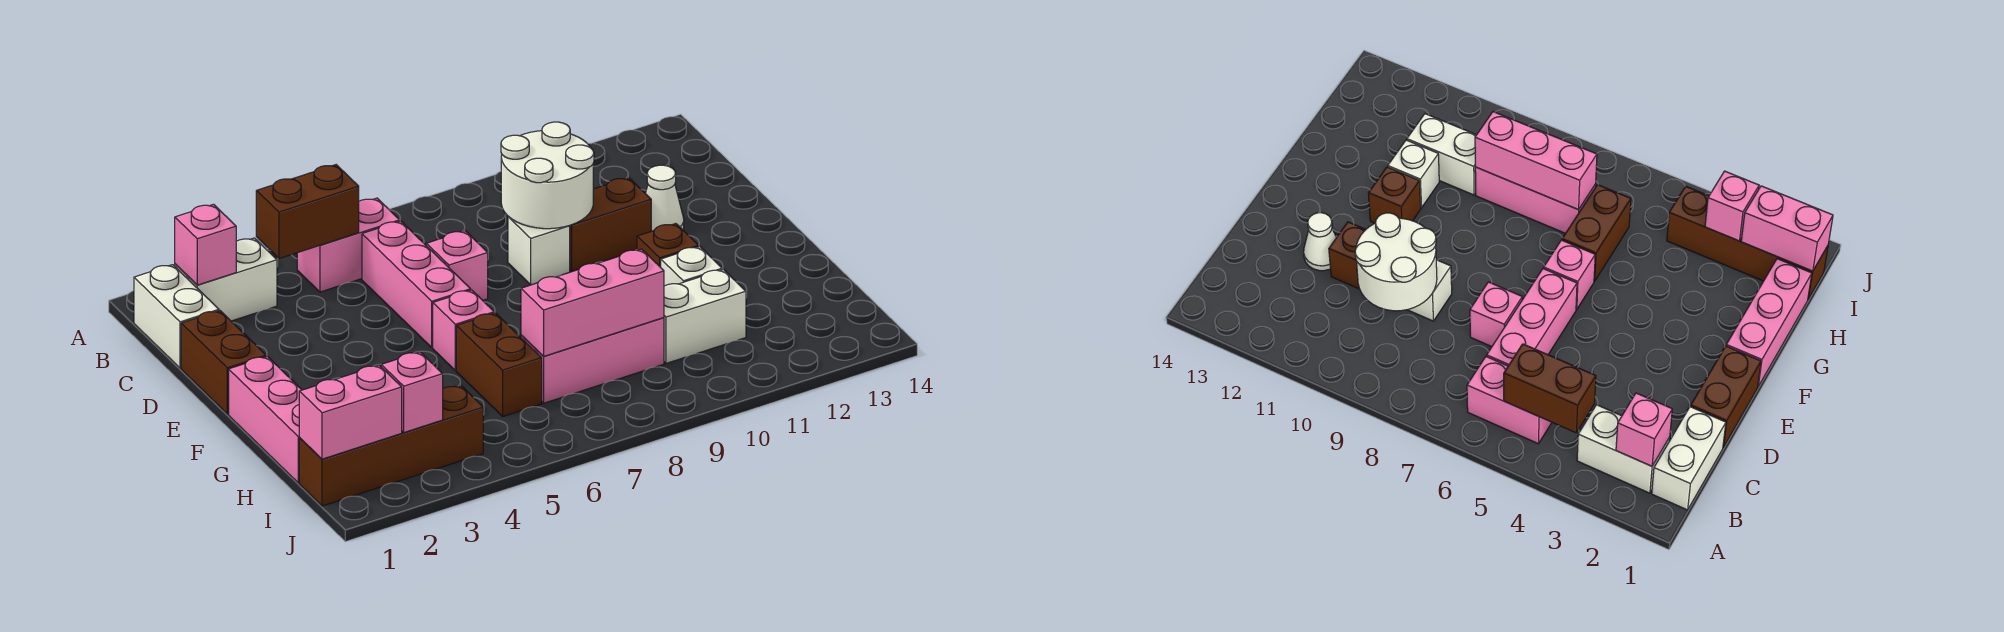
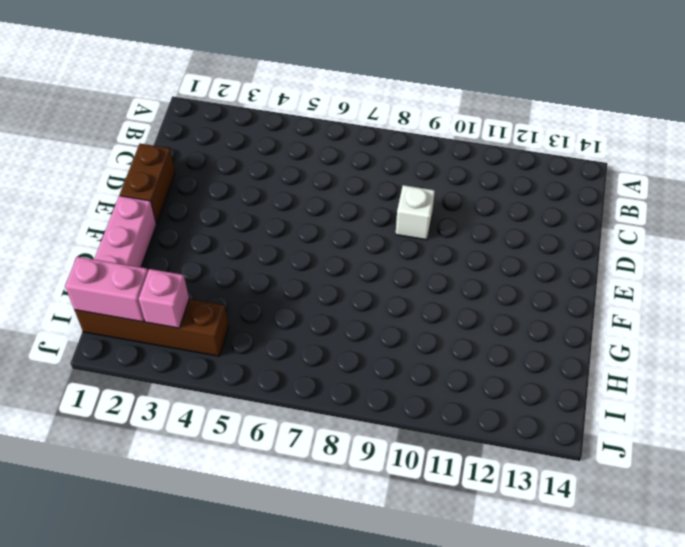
none -> white brick B1:C1 level 1
none -> white brick B2:B3 level 1
none -> pink brick B5:B6 level 1

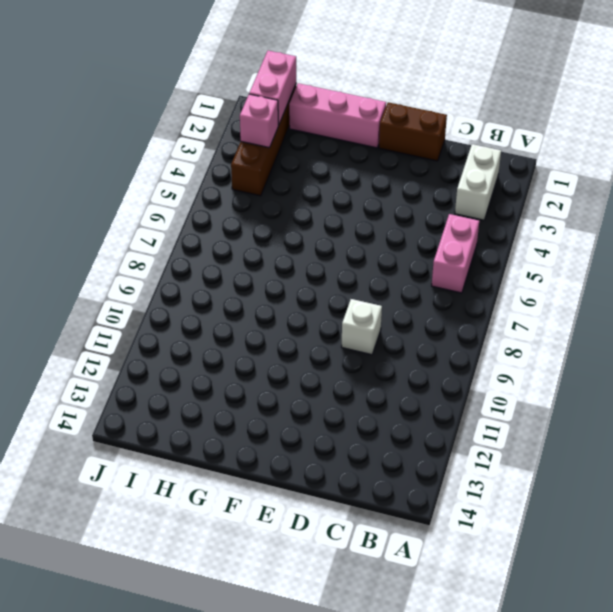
none -> white brick B1:C1 level 1
none -> pink brick C6:E6 level 1
none -> pink brick D7 level 1

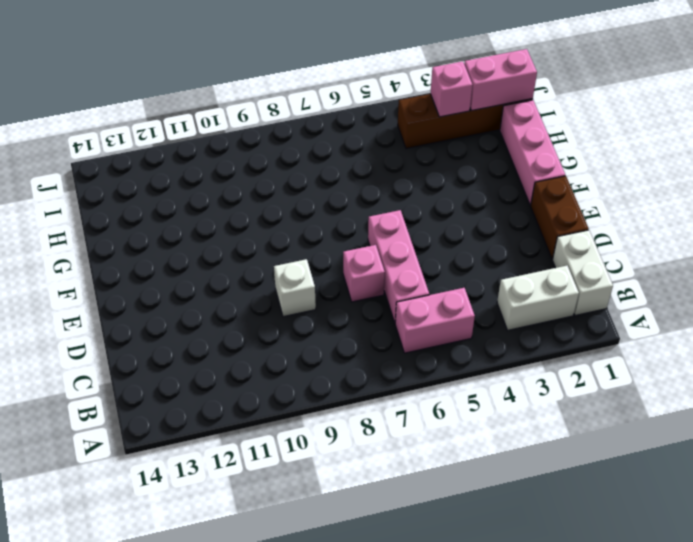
none -> brown brick D10:D11 level 1
none -> white cone D12 level 1
none -> pink brick F6 level 1

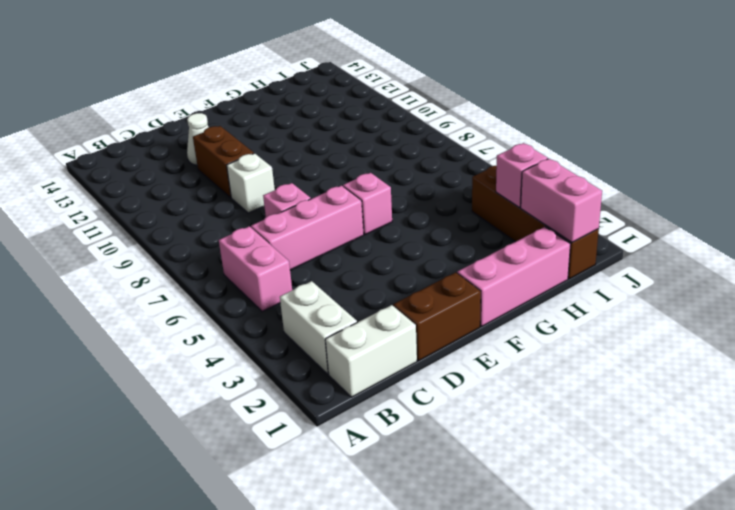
none -> brown brick F11 level 1
none -> brown brick G6:H6 level 1
none -> white brick G11 level 1

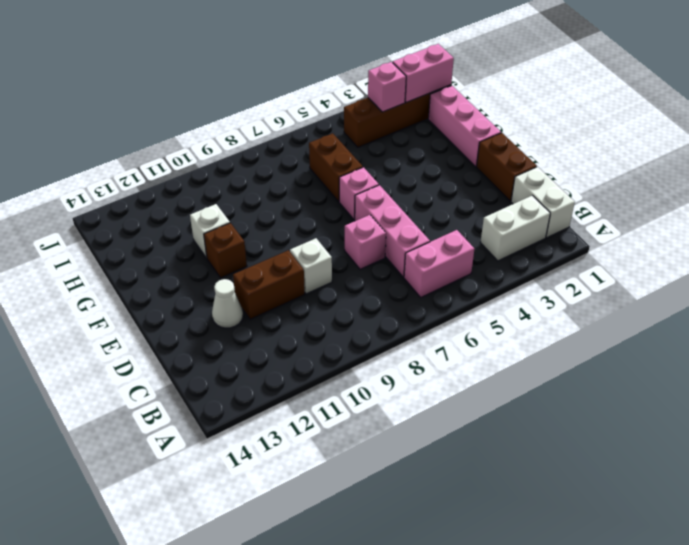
none -> pink brick H7:H9 level 1
none -> white brick H10:H11 level 1
none -> pink brick B2 level 2

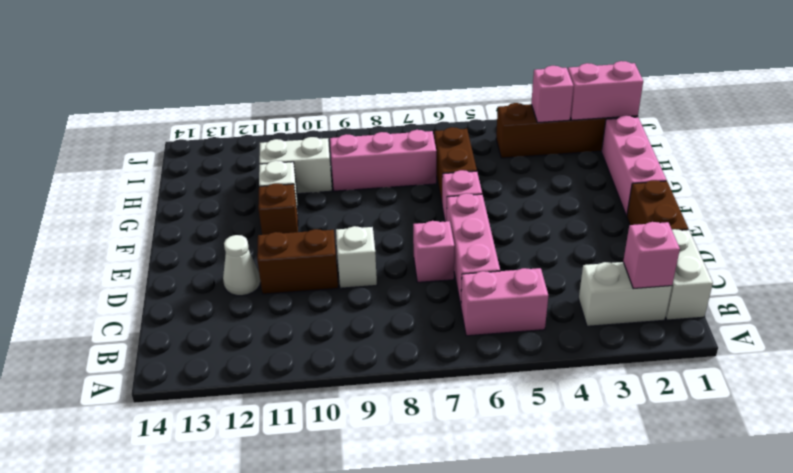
none -> brown brick B4:B5 level 2
none -> white round brick C9:D10 level 2
none -> pink brick H7:H9 level 2

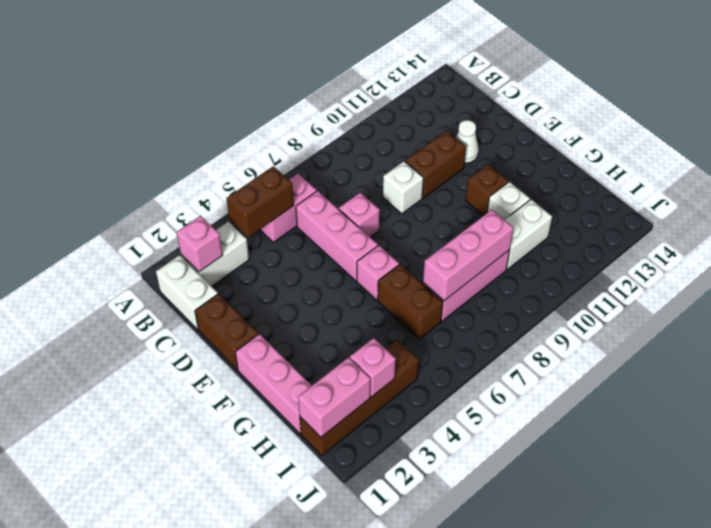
none -> white round brick C9:D10 level 2

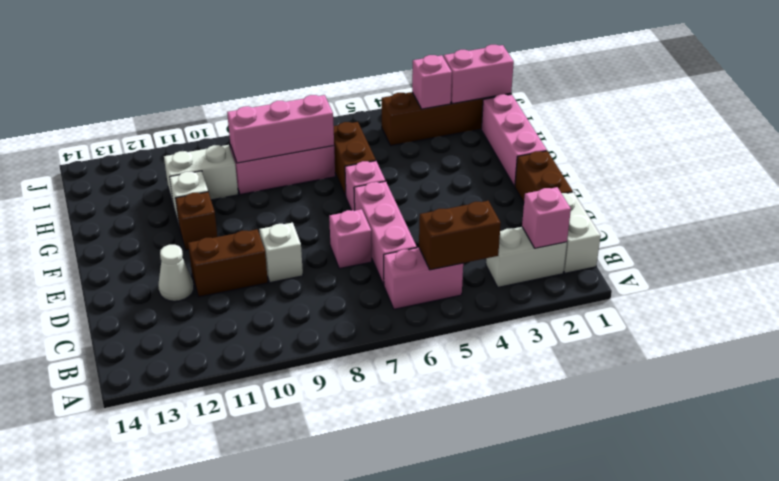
none -> white round brick C9:D10 level 2

